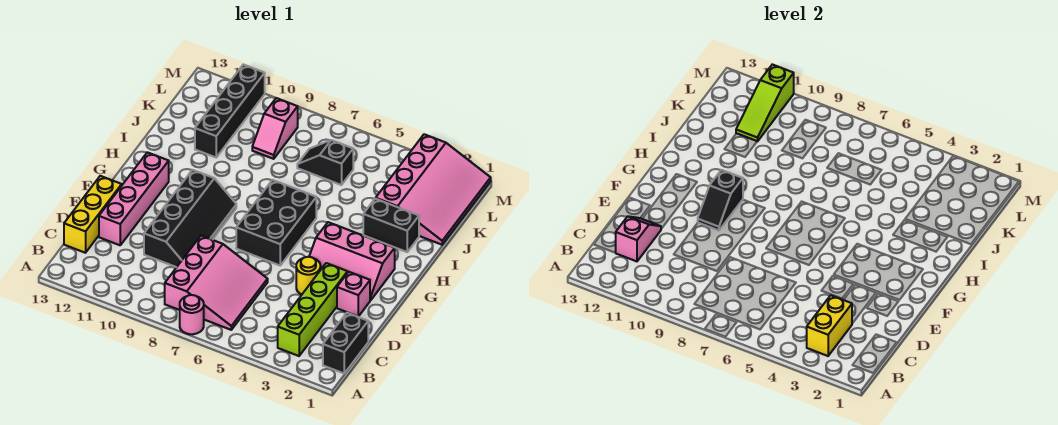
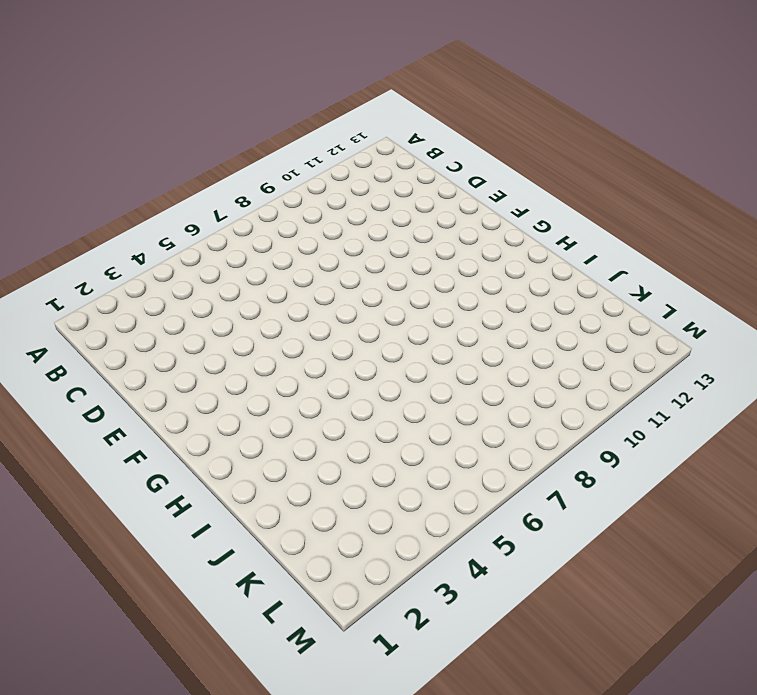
none -> pink round brick A7 level 1
none -> black brick B1:C1 level 1
none -> lime brick B3:E3 level 1

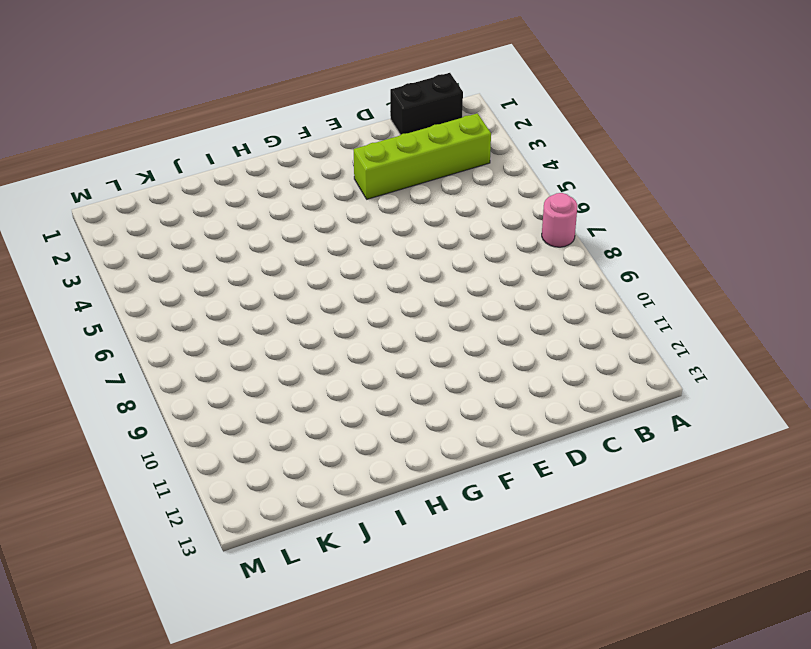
none -> pink slope B6:D8 level 1 top 8
none -> yellow brick C13:E13 level 1
none -> black slope D9:G10 level 1 top 10

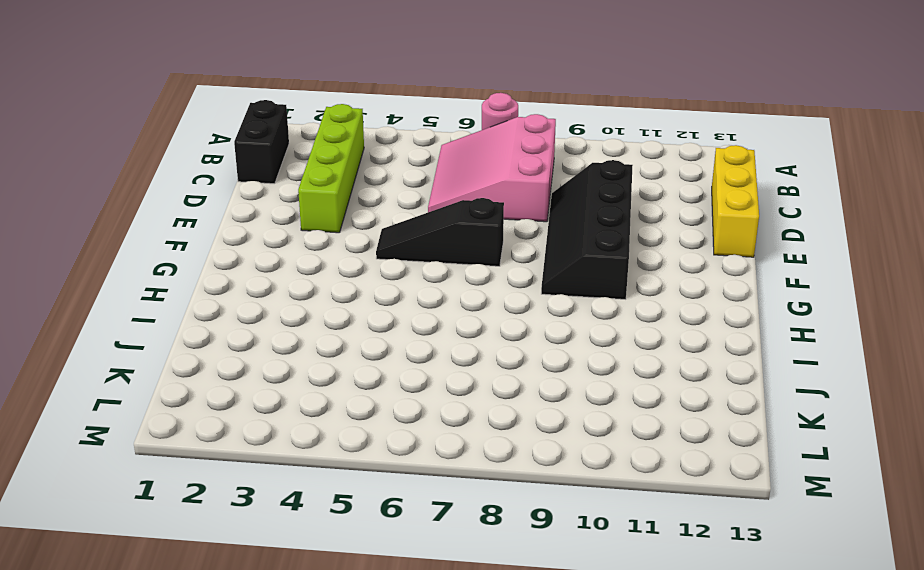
black slope F5:F7 level 1 top 7 -> black brick F6:H7 level 1
none -> pink brick D12:G12 level 1
none -> pink brick E2 level 1
none -> yellow round brick E4 level 1

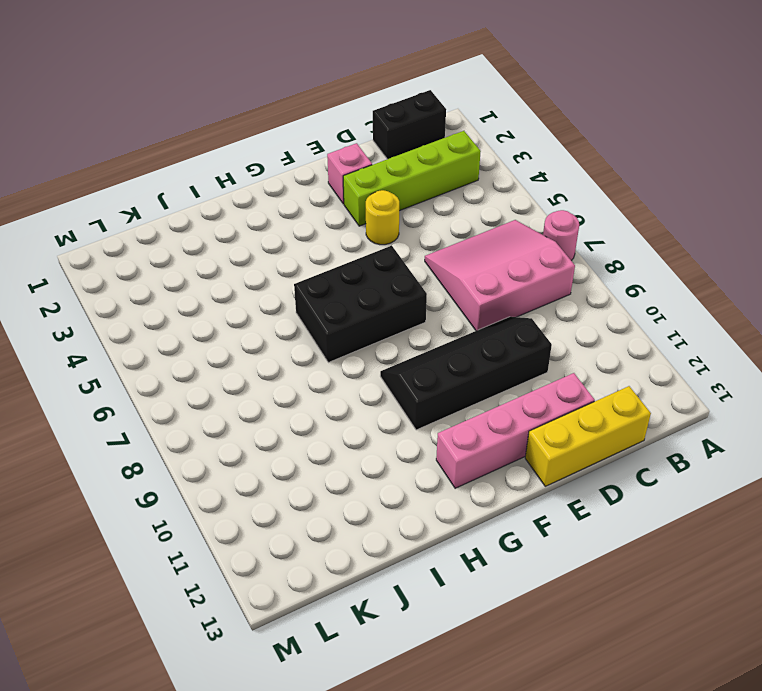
none -> pink slope F2:G4 level 1 top G
none -> black brick I2:I3 level 1
none -> pink slope J1:M3 level 1 top 3

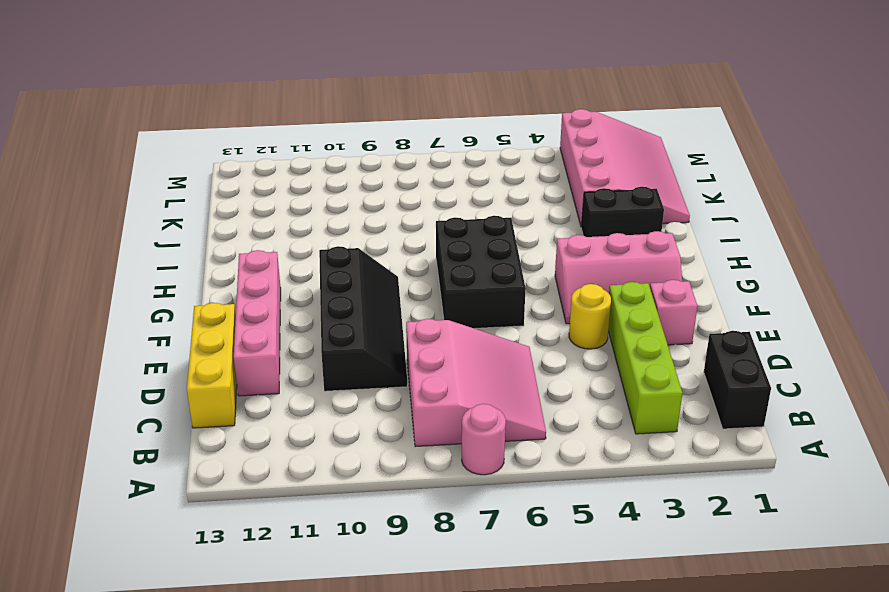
none -> black brick J11:M11 level 1
none -> black slope K6:K7 level 1 top 6
none -> pink slope K9:L9 level 1 top L

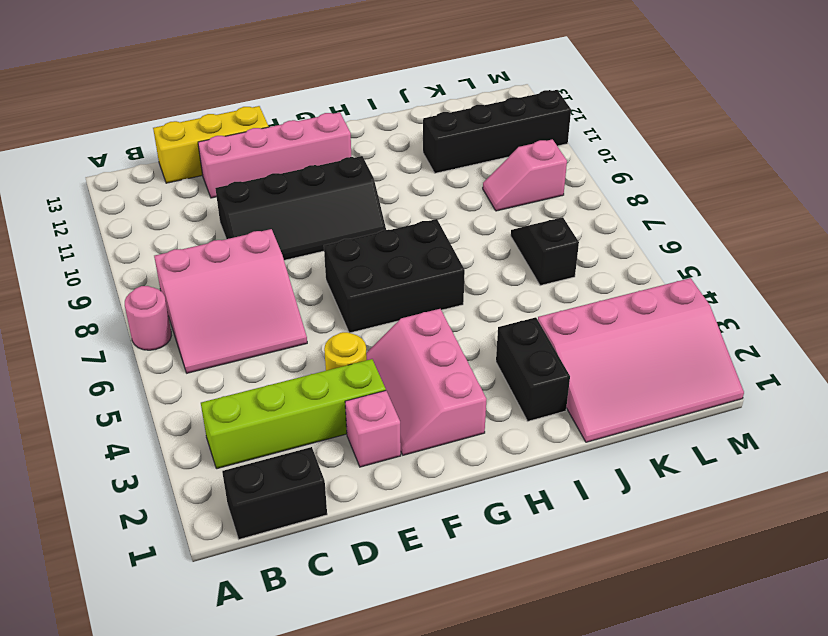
none -> yellow brick B3:C3 level 2
none -> pink slope C12:D12 level 2 top C
none -> black slope F10:G10 level 2 top G

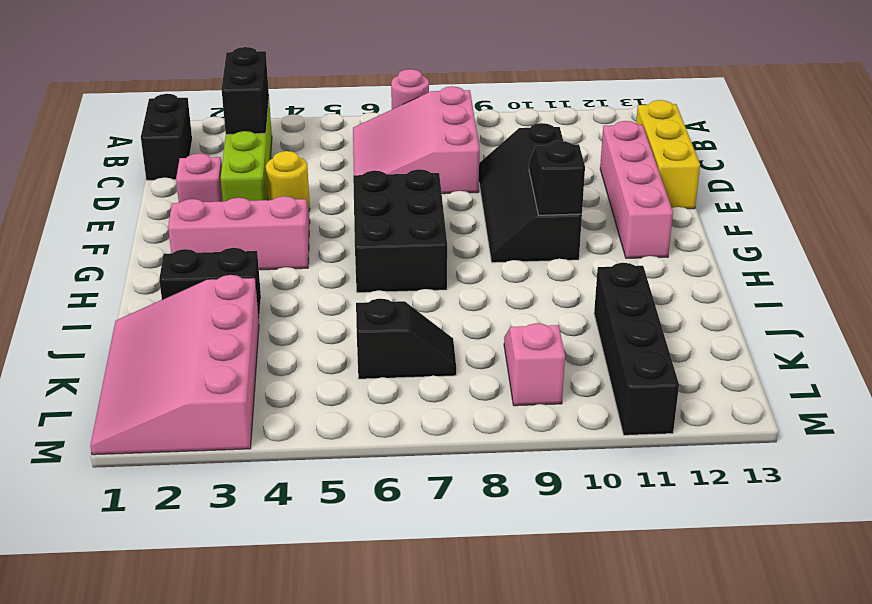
black brick B3:C3 level 2 -> yellow brick B3:C3 level 2
none -> pink slope C12:D12 level 2 top C
none -> lime slope K11:M11 level 2 top M

